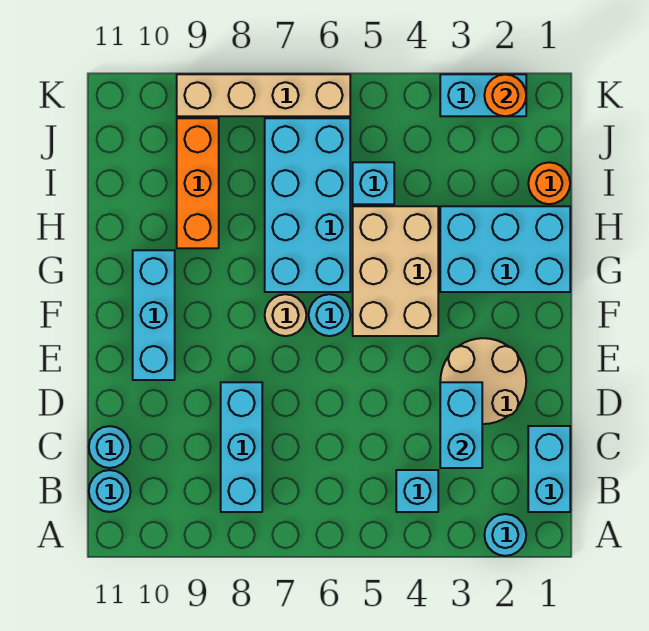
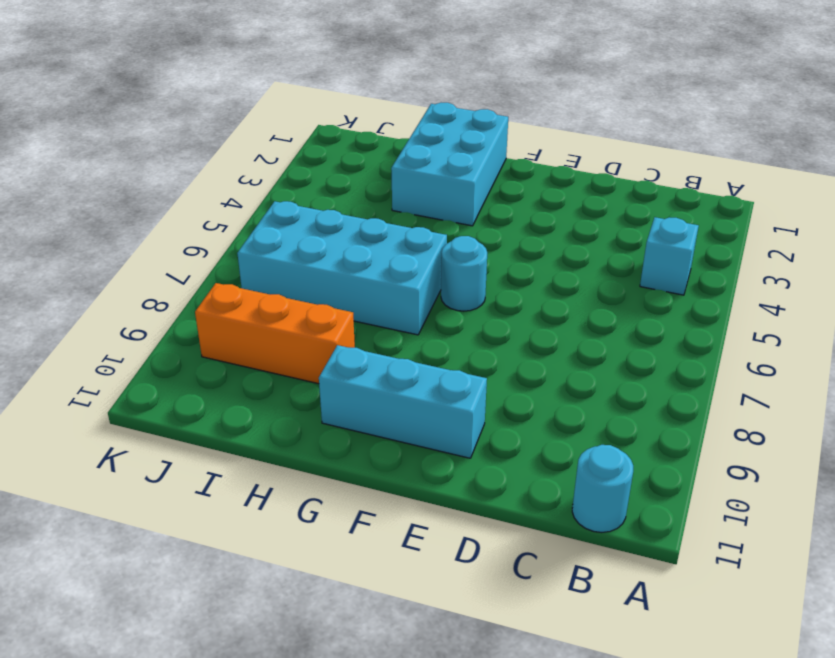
none -> cyan round brick A2 level 1
none -> cyan brick B1:C1 level 1
none -> cyan brick B8:D8 level 1

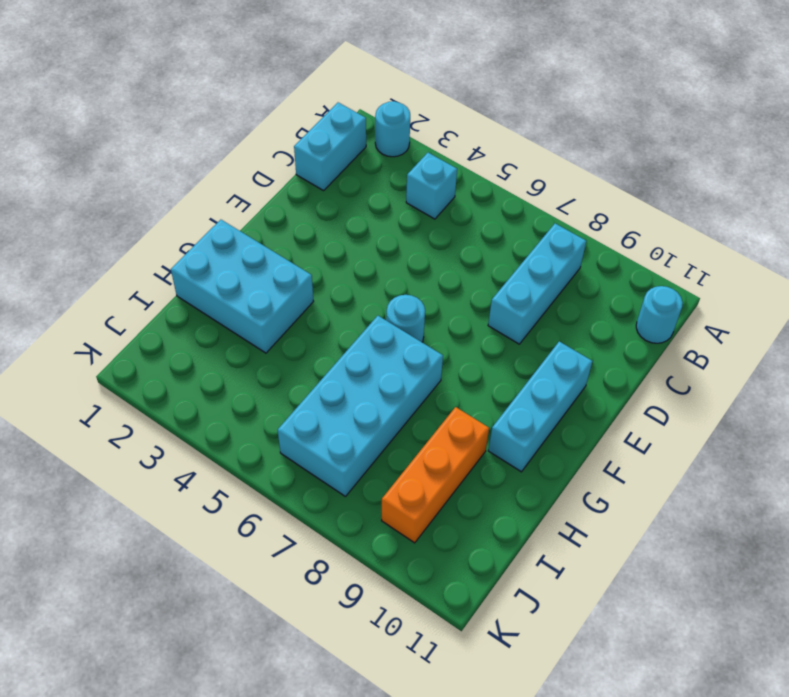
none -> cyan round brick C11 level 1
none -> tan round brick D2:E3 level 1
none -> tan brick F4:H5 level 1

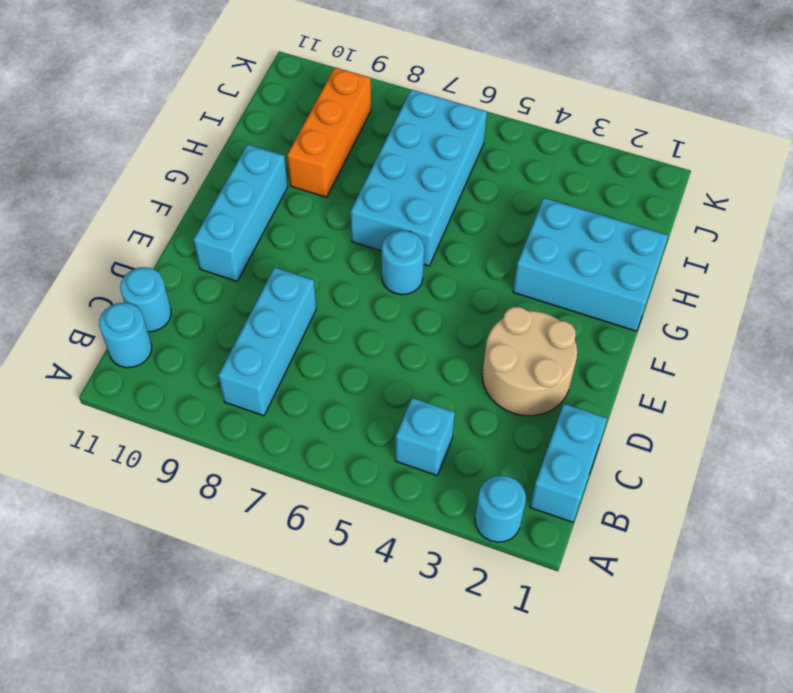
none -> tan brick F4:H5 level 1
none -> tan round brick F7 level 1
none -> orange round brick I1 level 1

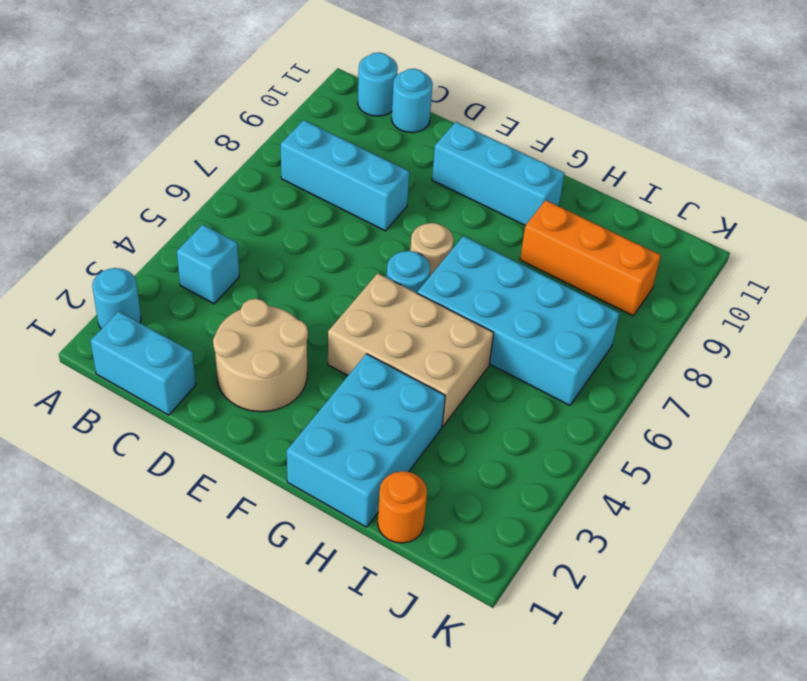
none -> cyan brick I5 level 1
none -> cyan brick K2:K3 level 1
none -> tan brick K6:K9 level 1

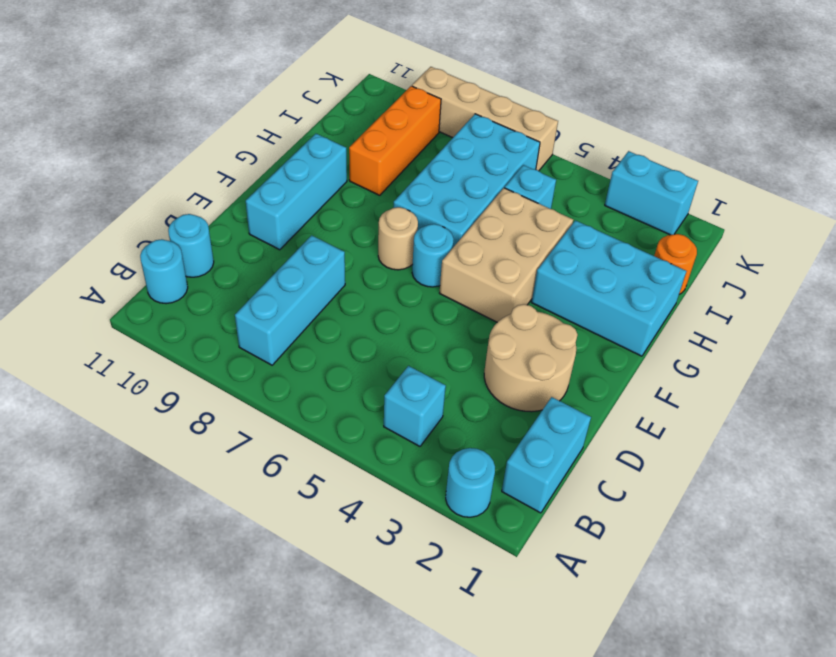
none -> cyan brick C3:D3 level 2
none -> orange round brick K2 level 2

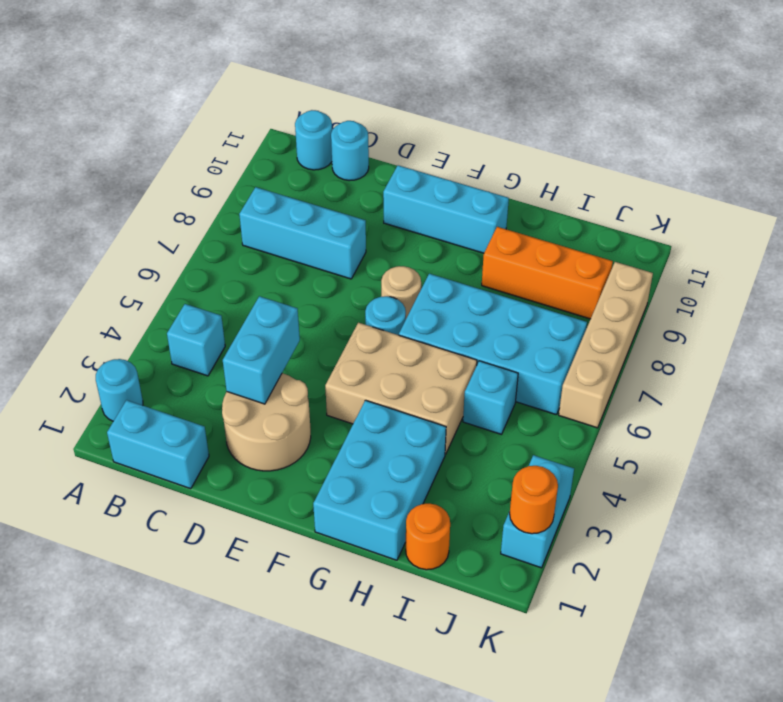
cyan brick D3:D4 level 2 -> cyan brick C3:D3 level 2

